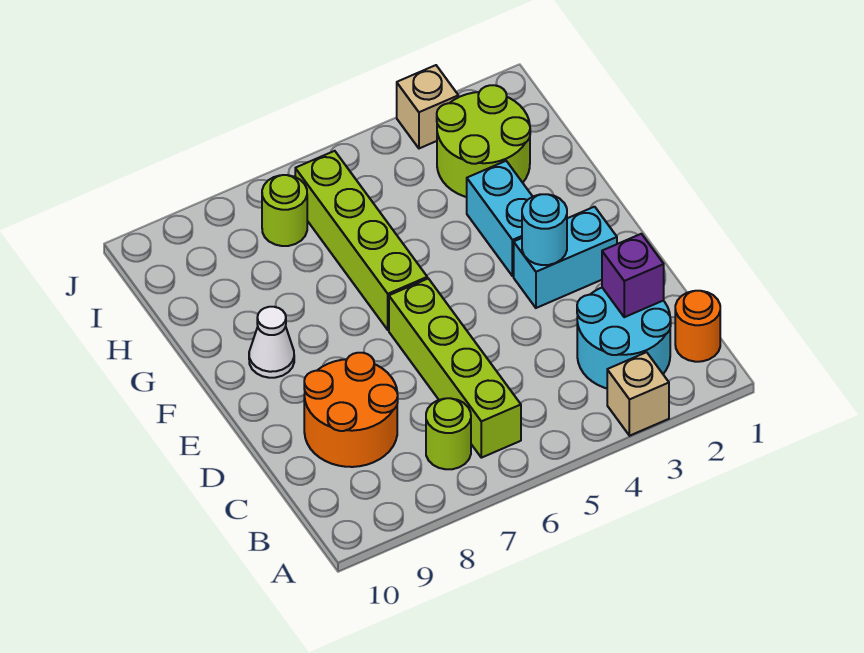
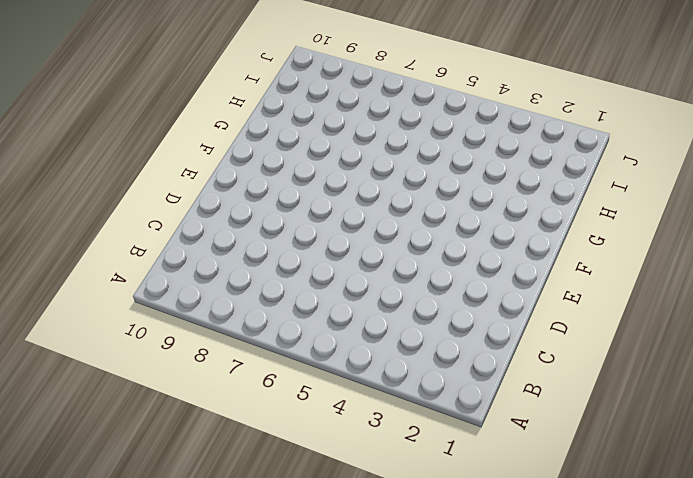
none -> tan brick A3 level 1
none -> orange round brick B1 level 1
none -> cyan round brick B2:C3 level 1

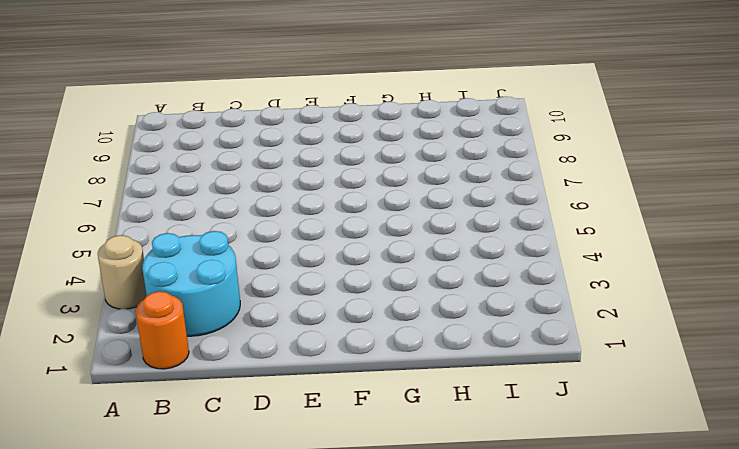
tan round brick A3 level 1 -> tan brick A3 level 1
none -> lime brick B6:E6 level 1
none -> lime round brick B7 level 1
none -> orange round brick C8:D9 level 1

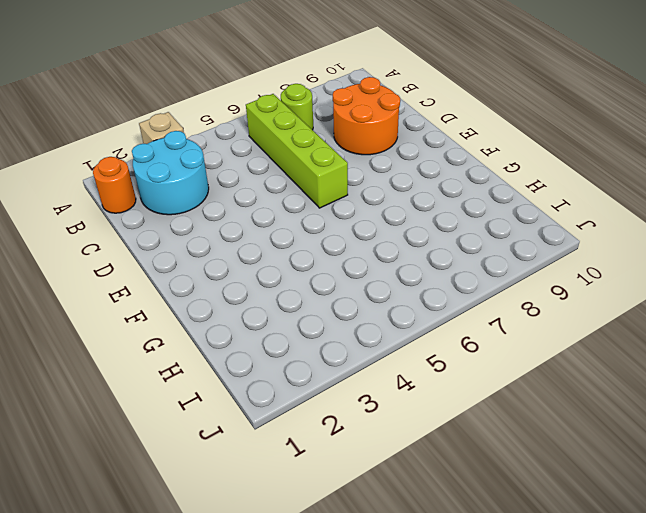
none -> cyan brick E2:E3 level 1
none -> cyan brick F3:G3 level 1
none -> lime brick F6:I6 level 1

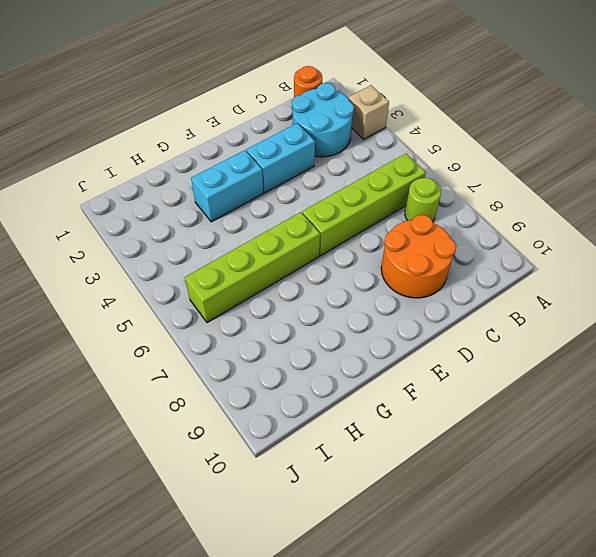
cyan brick D3:E3 level 1 -> cyan brick E2:E3 level 1
none -> white cone F9 level 1
none -> lime round brick H2:I3 level 1
none -> lime round brick I7 level 1

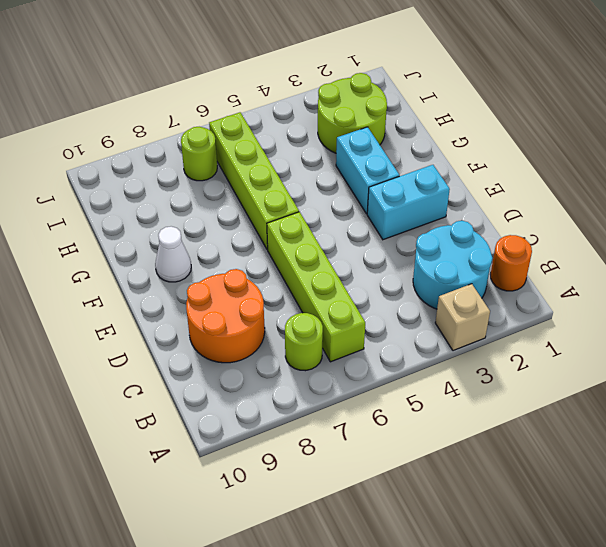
none -> tan brick J3 level 1
none -> purple brick C2 level 2
none -> cyan round brick E3 level 2

